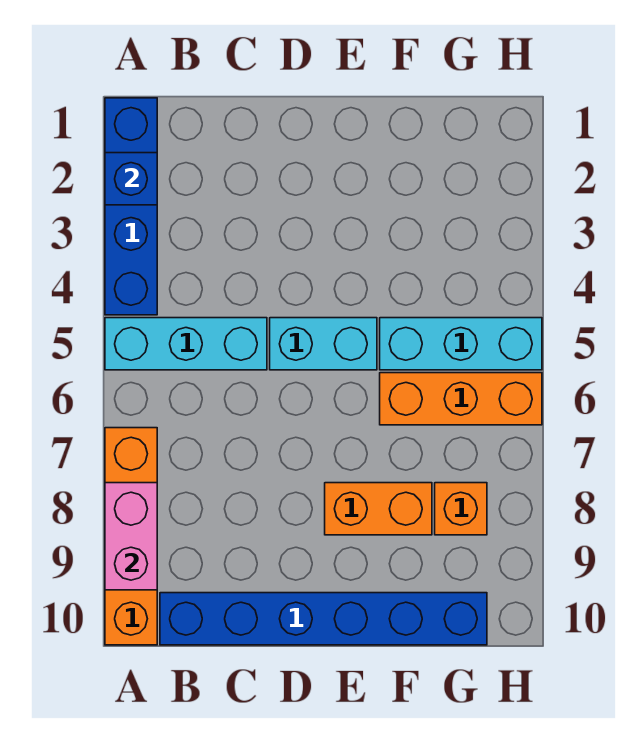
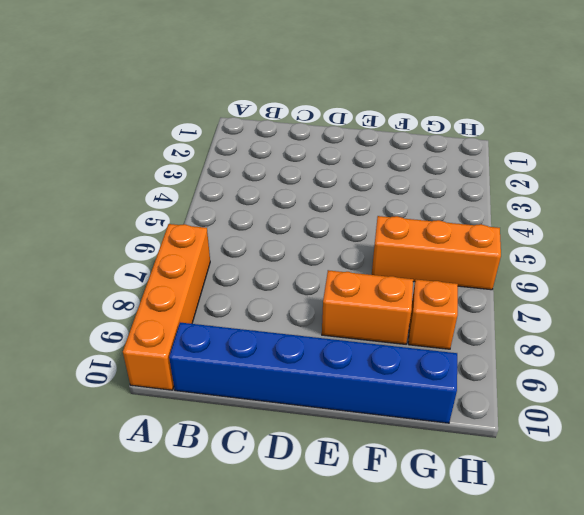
none -> blue brick A1:A4 level 1
none -> cyan brick A5:C5 level 1

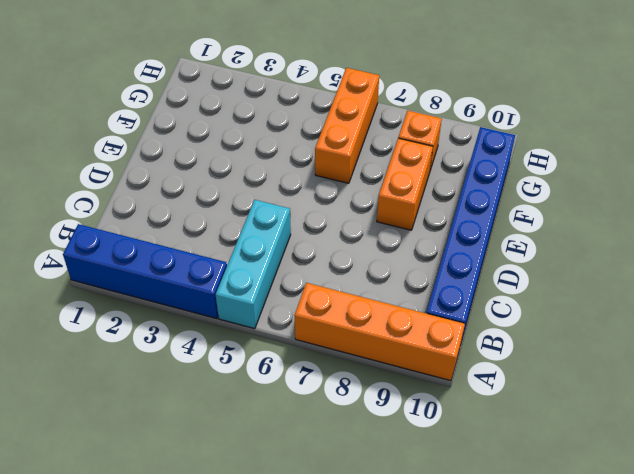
none -> cyan brick D5:E5 level 1
none -> cyan brick F5:H5 level 1

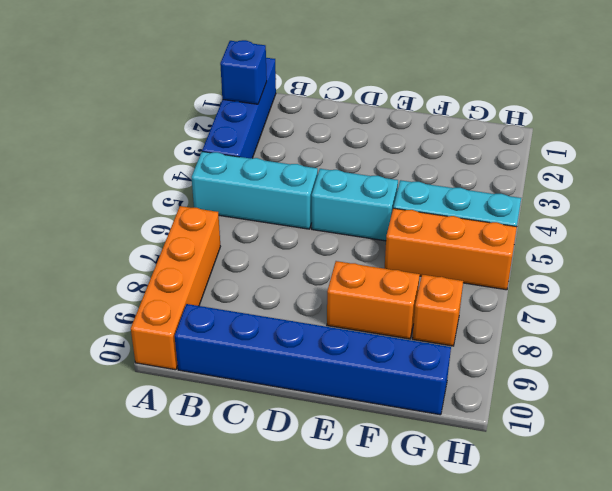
none -> pink brick A8:A9 level 2

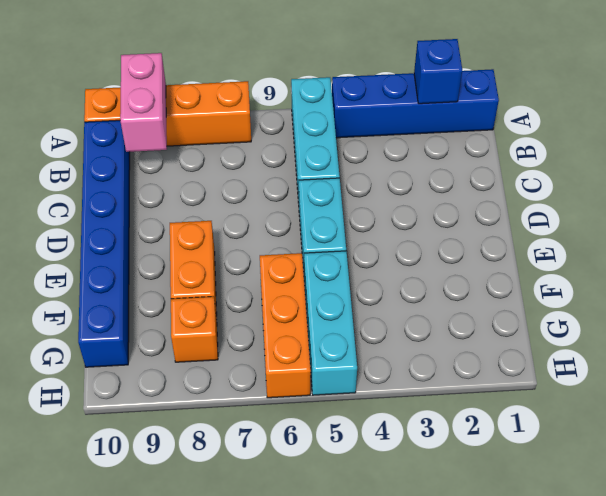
pink brick A9:B9 level 2 -> pink brick A8:A9 level 2

